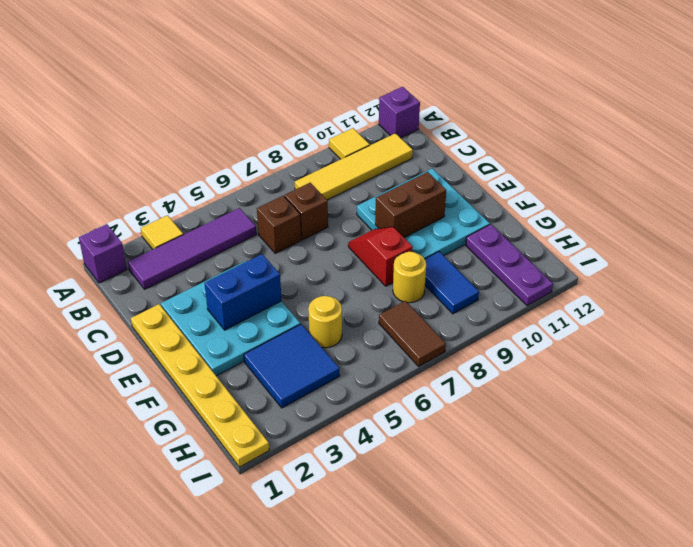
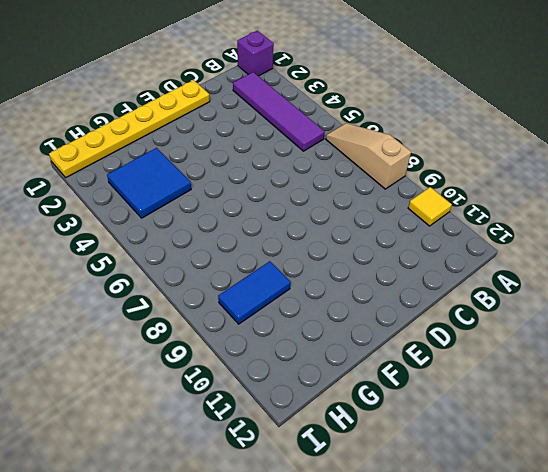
tan slope A6:A8 level 1 top 8 -> none
none -> yellow tile A3 level 1
none -> purple brick A12 level 1
none -> yellow tile B8:B11 level 1

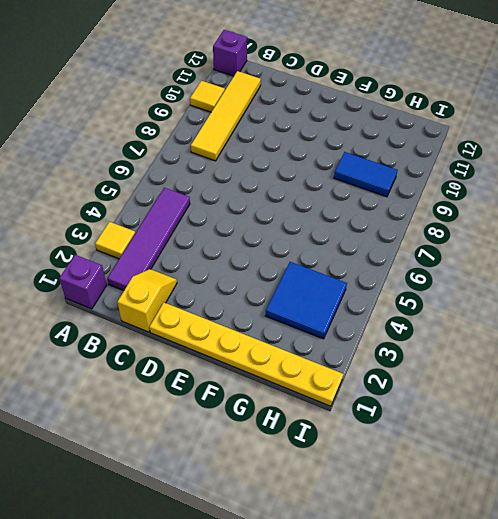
yellow slope C1:C2 level 1 top 1 -> none
none -> brown brick C6 level 1
none -> brown brick C7 level 1
none -> cyan plate D2:F4 level 1

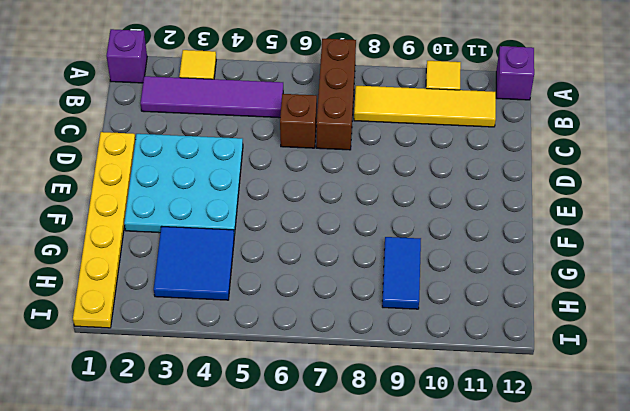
brown brick A7:C7 level 1 -> brown brick C7 level 1
none -> cyan plate D9:F11 level 1
none -> red slope E8:F8 level 1 top F
none -> yellow round brick G5 level 1

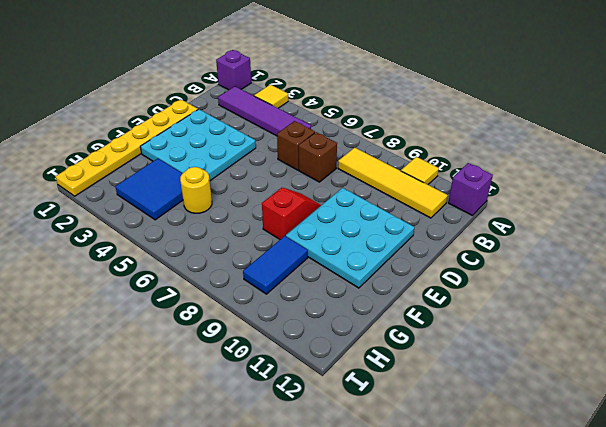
none -> yellow round brick G8 level 1
none -> purple plate G11:I11 level 1
none -> brown tile H7:I7 level 1

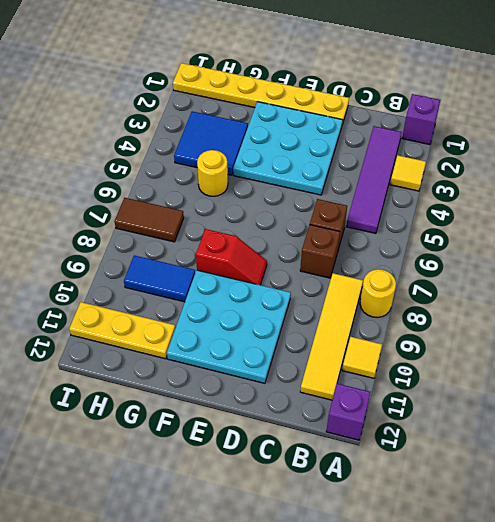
yellow round brick A8 level 1 -> yellow round brick G8 level 1
yellow plate G11:I11 level 1 -> purple plate G11:I11 level 1
none -> blue brick E3:E4 level 2
none -> brown brick E9:E10 level 2

